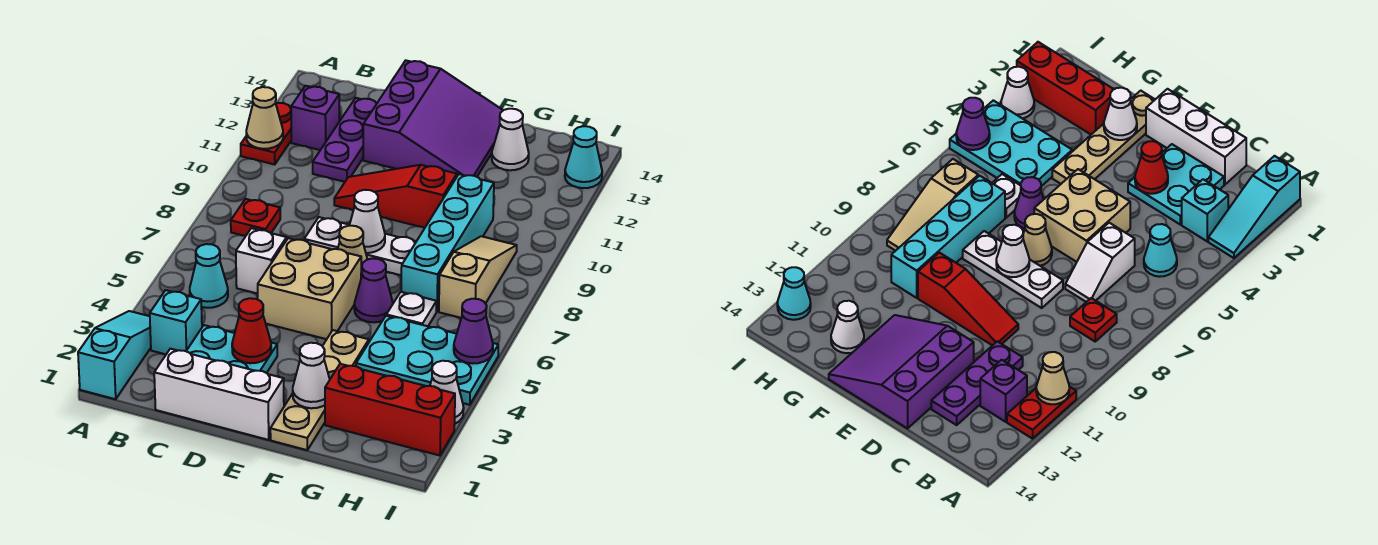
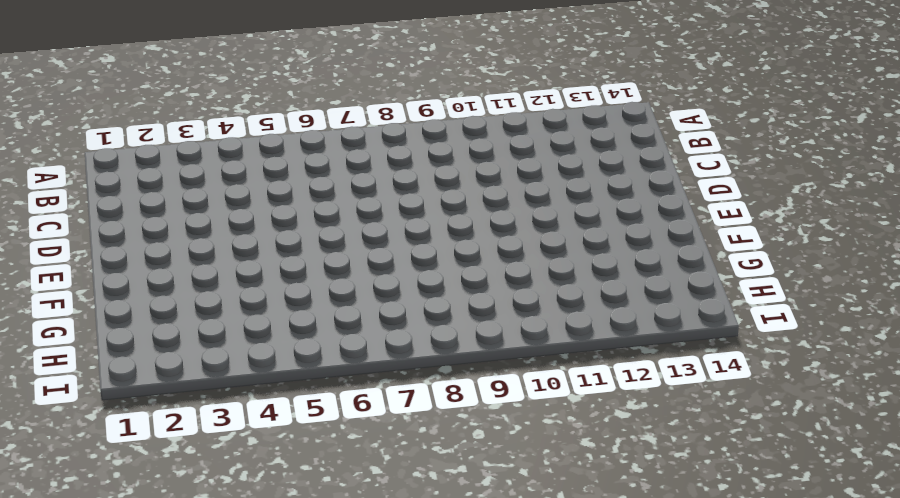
none -> cyan slope A1:A3 level 1 top 1
none -> red plate A11:A12 level 1
none -> cyan brick B3 level 1
none -> cyan cone B5 level 1

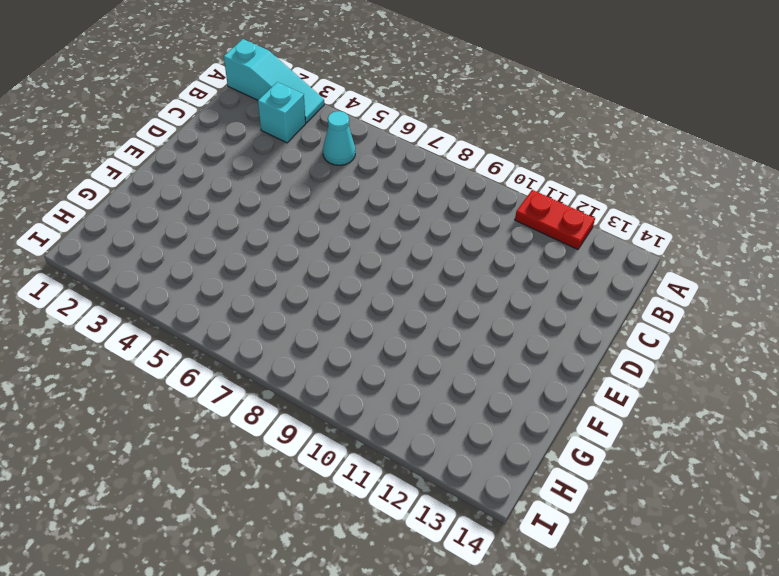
none -> red plate B8 level 1
none -> purple brick B12 level 1
none -> white brick C1:E1 level 1
none -> cyan plate C2:D3 level 1

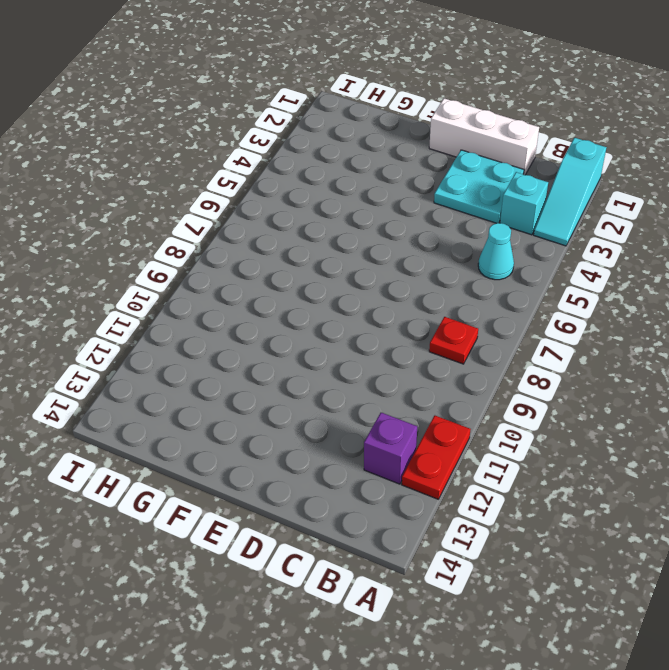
none -> white slope C6:C7 level 1 top 6
none -> purple plate C11:C13 level 1
none -> tan brick D5:E6 level 1
none -> white plate D8:F8 level 1

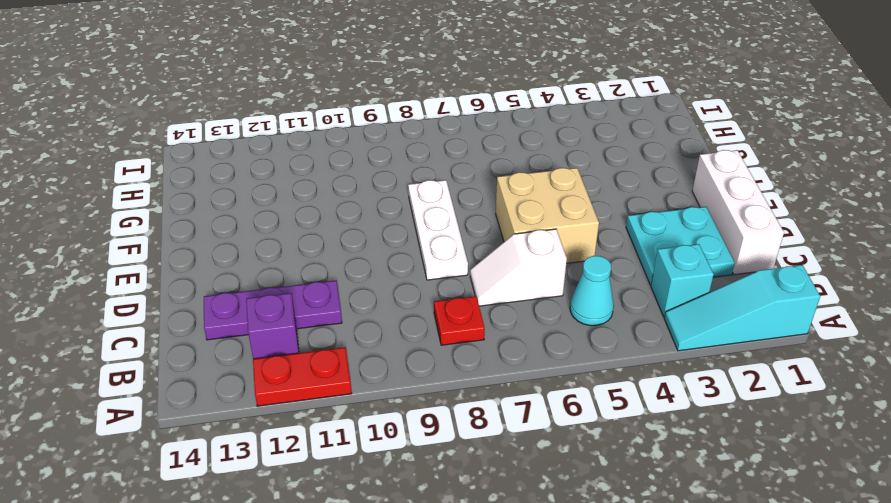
none -> red slope D10:F10 level 1 top F
none -> purple slope D12:F14 level 1 top D
none -> tan cone E7 level 1
none -> tan plate F1:F4 level 1

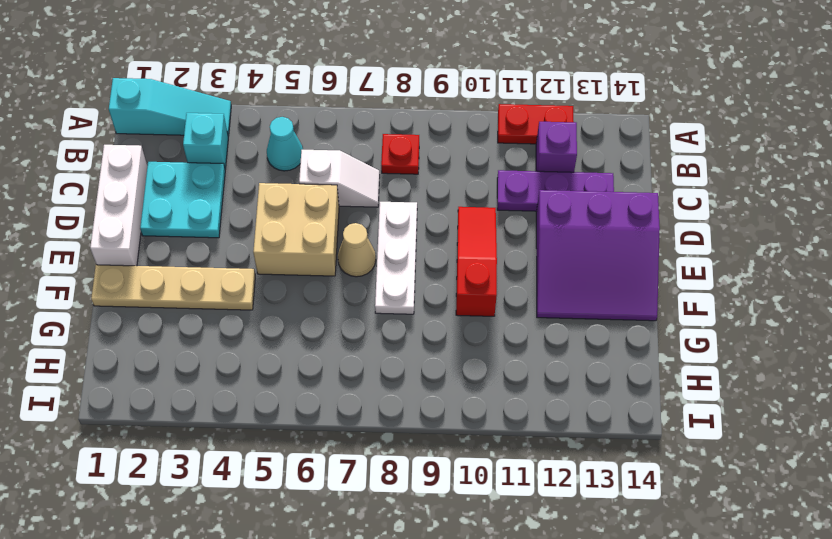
none -> purple cone F6 level 1
none -> red brick G2:I2 level 1
none -> cyan plate G4:I5 level 1
none -> white plate G6 level 1

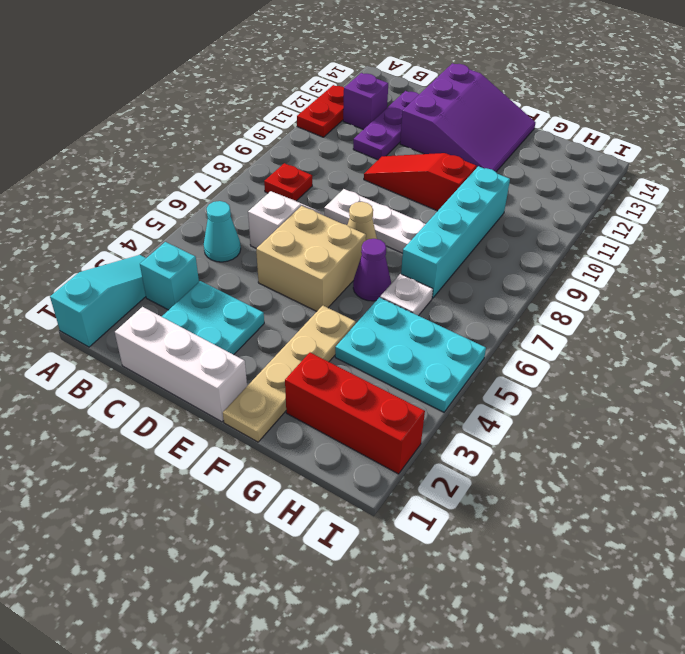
none -> white cone G13 level 1
none -> tan slope H7:H9 level 1 top 7
none -> white cone I3 level 1
none -> cyan cone I13 level 1

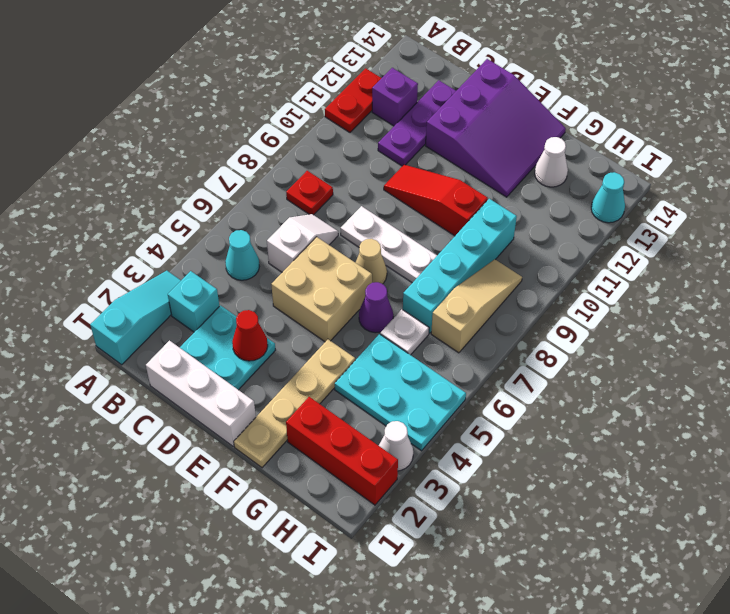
none -> tan cone A11 level 2
none -> white cone E8 level 2
none -> white cone F2 level 2
none -> purple cone I5 level 2

